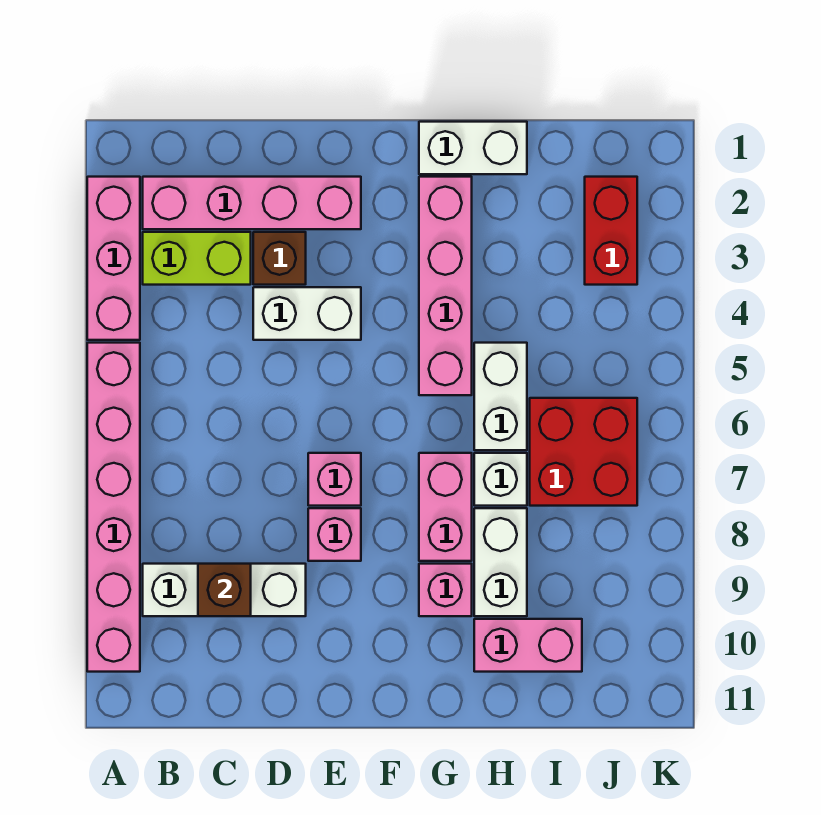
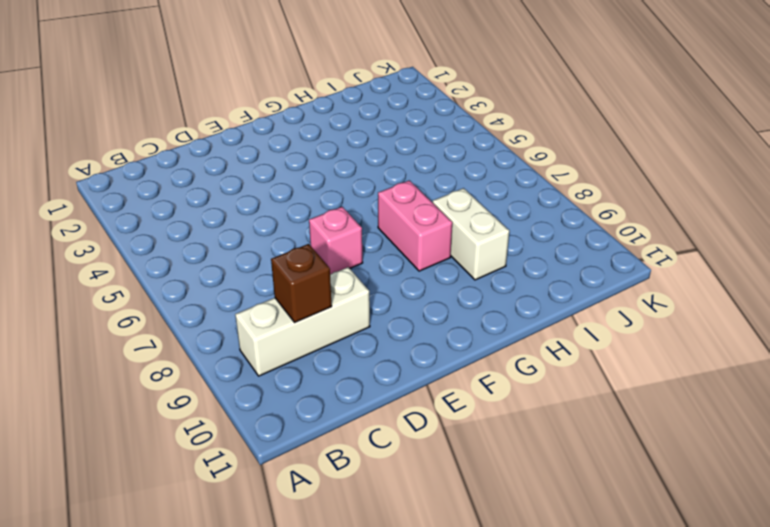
none -> pink brick A2:A4 level 1
none -> pink brick A5:A10 level 1
none -> pink brick B2:E2 level 1

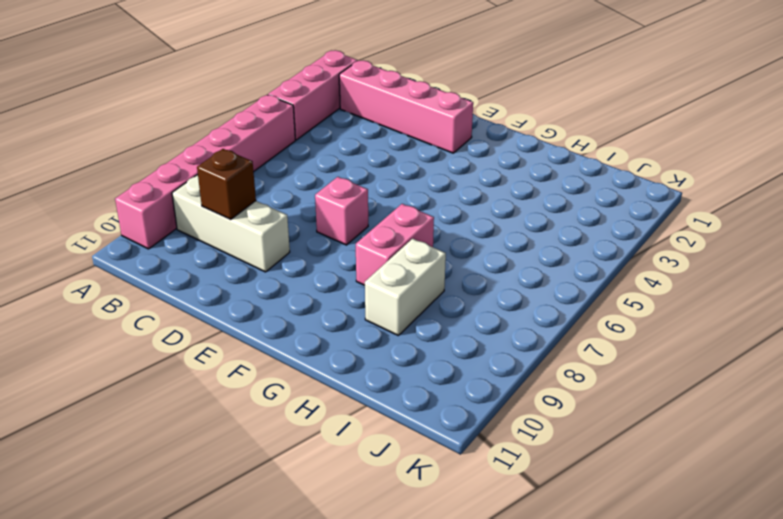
none -> lime brick B3:C3 level 1
none -> brown brick D3 level 1
none -> white brick D4:E4 level 1

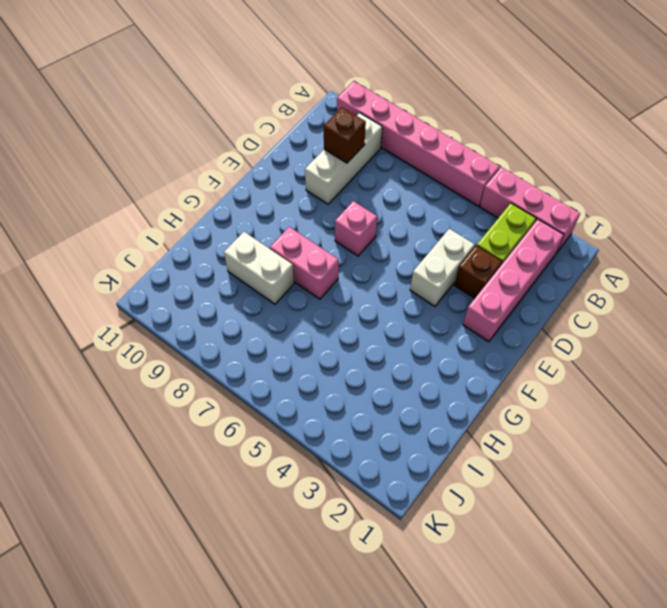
none -> pink brick E8 level 1
none -> white brick G1:H1 level 1
none -> pink brick G2:G5 level 1

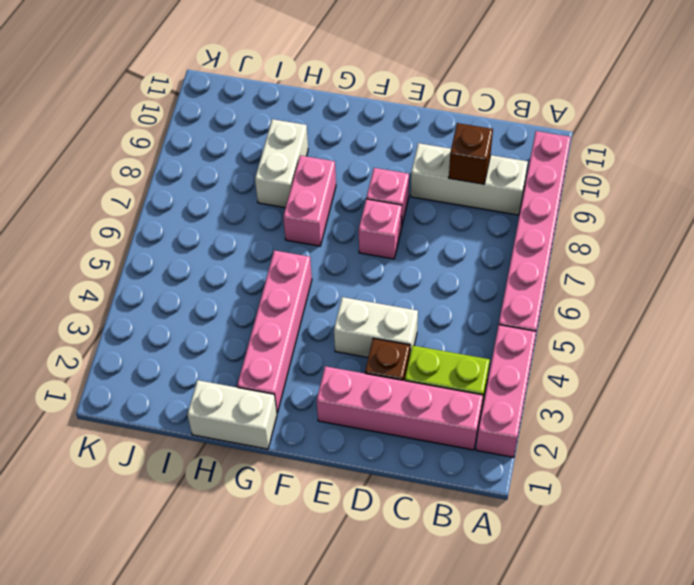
none -> pink brick G9 level 1
none -> white brick H5:H6 level 1
none -> white brick H7 level 1

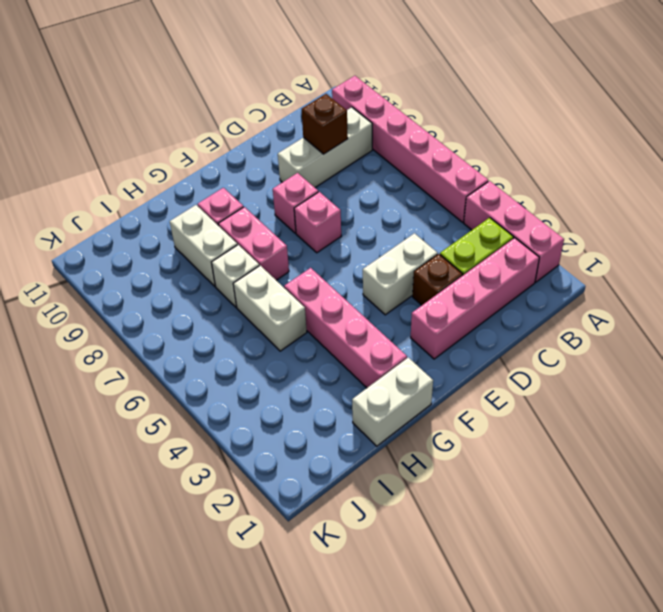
none -> pink brick H10:I10 level 1
none -> red brick I6:J7 level 1
none -> red brick J2:J3 level 1

